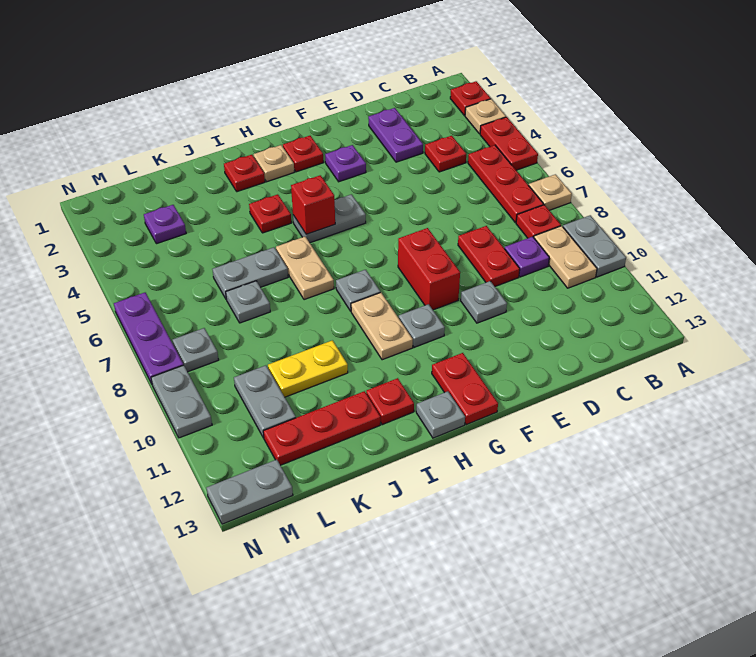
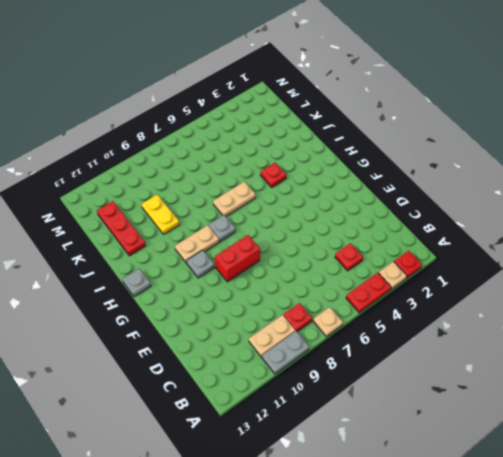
none -> red plate B5:B7 level 1
none -> purple plate C9 level 1
none -> purple plate D2:D3 level 1
none -> red plate D8:D9 level 1

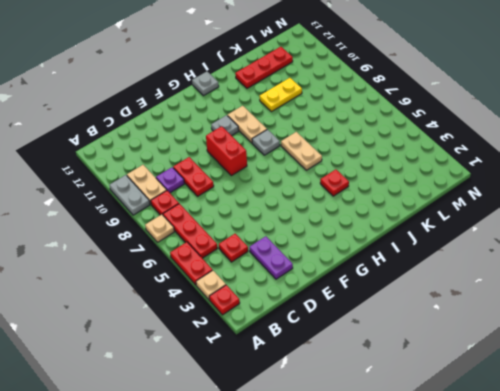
none -> grey plate E10 level 1
none -> purple plate F3 level 1
none -> red plate G2 level 1
none -> grey plate G5:H5 level 1

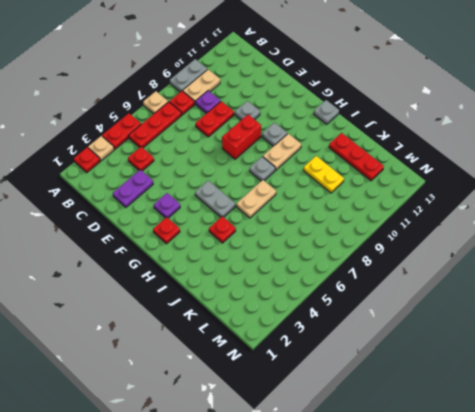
none -> red plate G12:G13 level 1
none -> tan plate H2 level 1
none -> red plate I2 level 1
none -> red plate I12 level 1

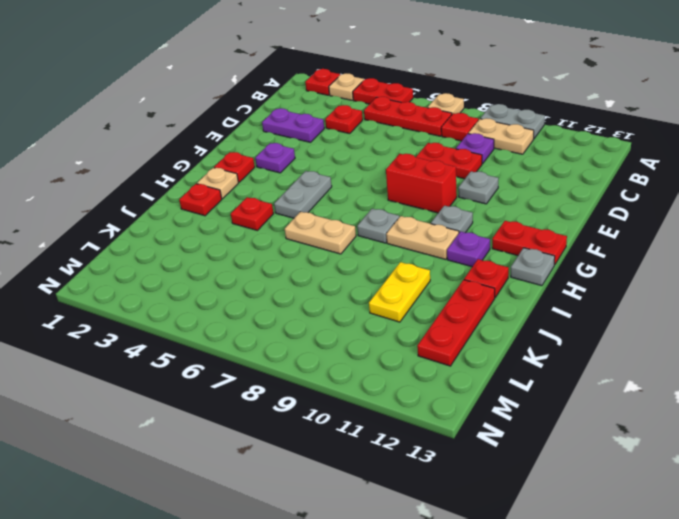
purple plate H11 level 1 -> purple plate L3 level 1
none -> grey plate J6:K6 level 1
none -> grey plate K7 level 1
none -> grey plate L10:L11 level 1
none -> grey plate M8 level 1

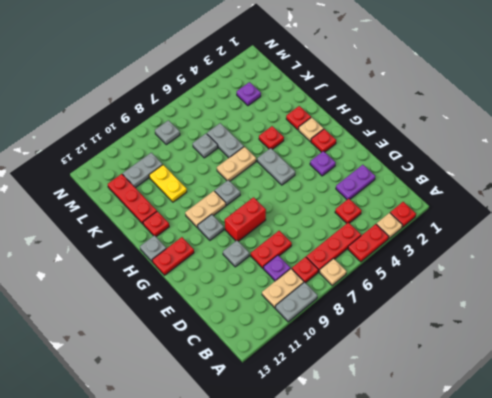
none -> grey plate M13:N13 level 1
none -> purple plate N6:N8 level 1
none -> grey plate N9:N10 level 1
none -> red brick H5 level 2

